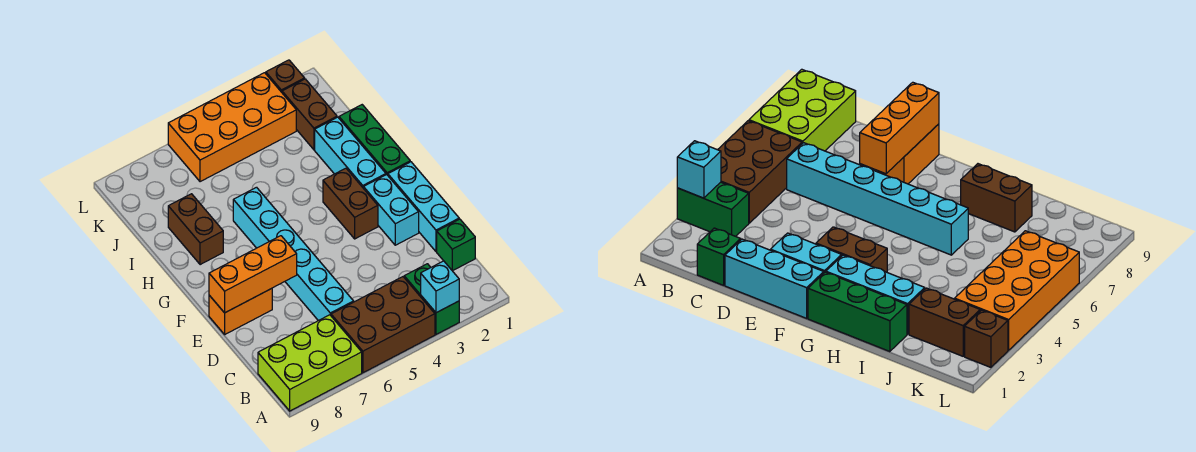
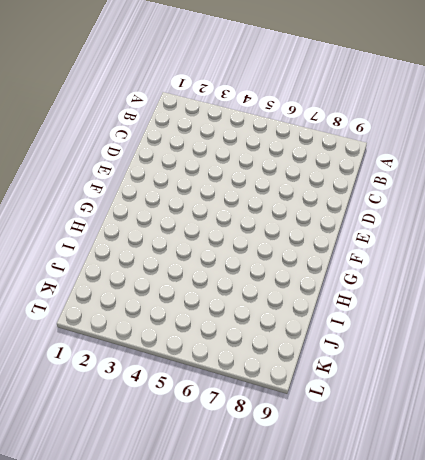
none -> green brick A3:B3 level 1
none -> brown brick A4:B6 level 1
none -> lime brick A7:B9 level 1

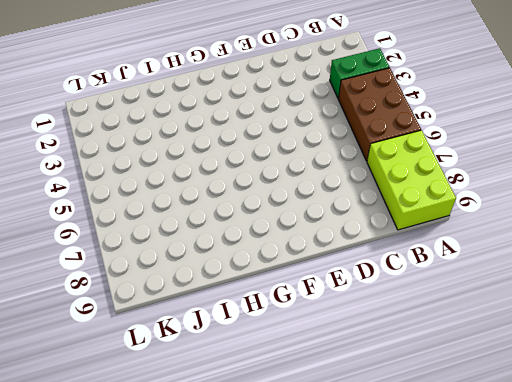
none -> green brick C1 level 1
none -> cyan brick C6:H6 level 1
none -> cyan brick D1:F1 level 1

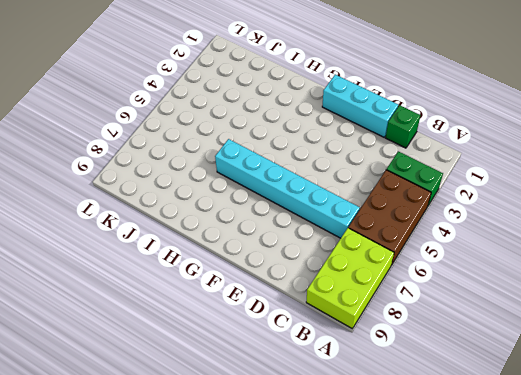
none -> cyan brick E2:F2 level 1
none -> orange brick E8:E9 level 1
none -> brown brick F3:G3 level 1

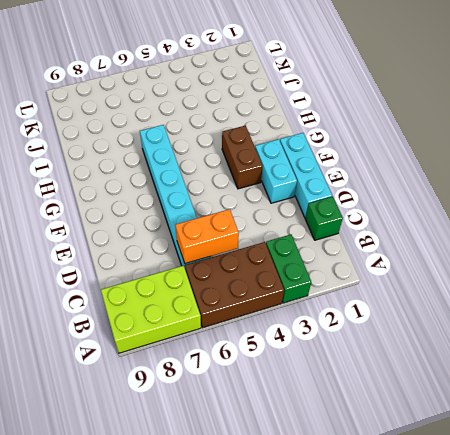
orange brick C5:C6 level 2 -> orange brick E8:E9 level 1
none -> green brick G1:I1 level 1
none -> cyan brick G2:I2 level 1
none -> brown brick H8:I8 level 1

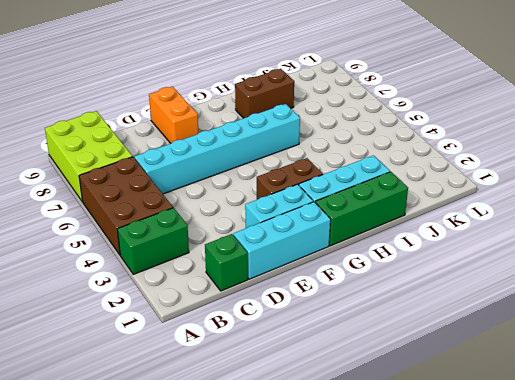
none -> brown brick J2:K2 level 1
none -> orange brick K3:L6 level 1
none -> brown brick L2 level 1

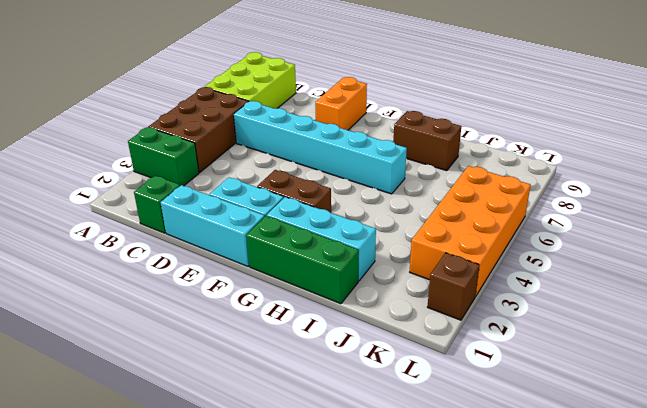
none -> brown brick J2:K2 level 1
none -> cyan brick A3 level 2
none -> orange brick E7:E9 level 2

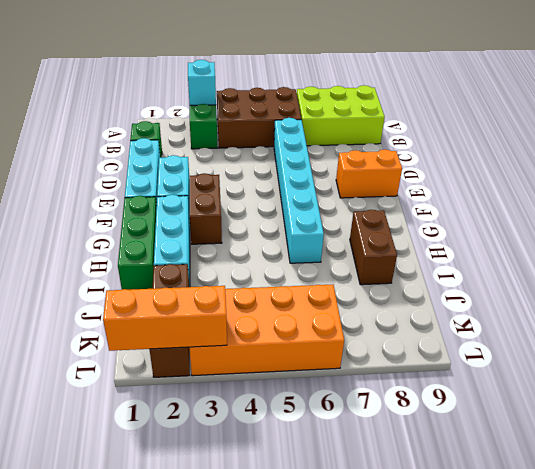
orange brick L1:L3 level 2 -> orange brick E7:E9 level 2

